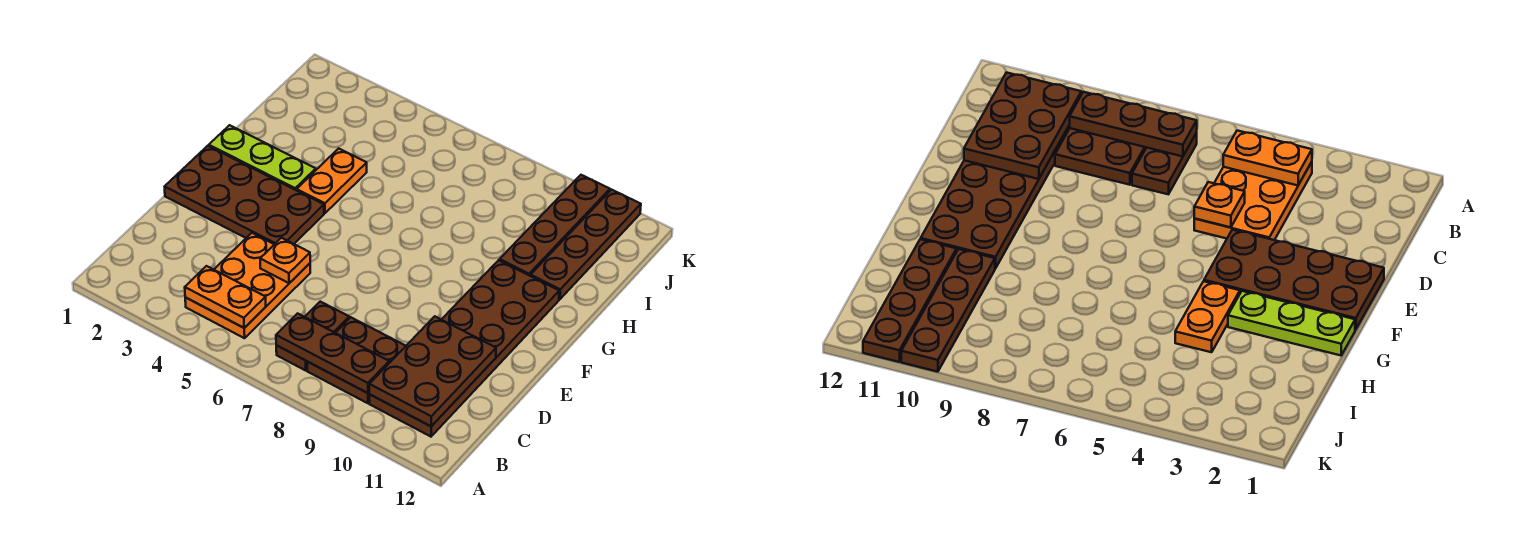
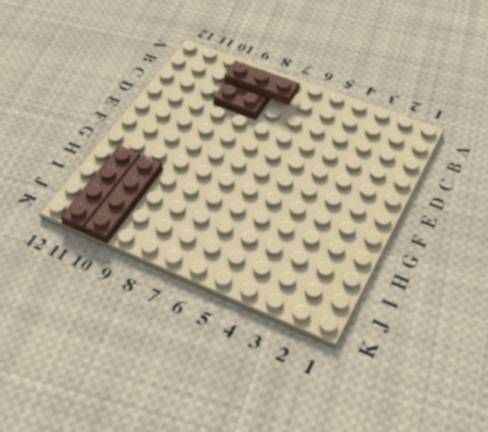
none -> orange plate B4:D5 level 1
none -> brown plate B7:C7 level 1
none -> brown plate B10:G11 level 1

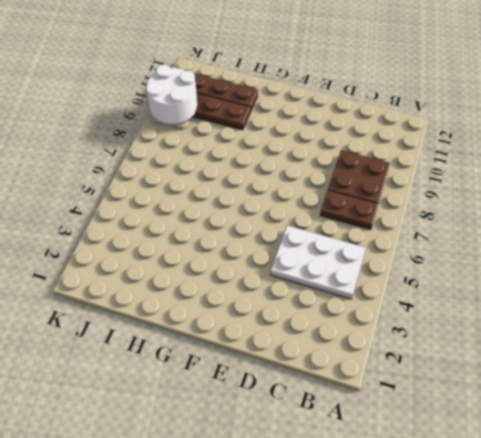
white plate B4:D5 level 1 -> orange plate B4:D5 level 1
white round brick J9:K10 level 2 -> none
none -> brown plate B10:G11 level 1
none -> brown plate E1:F4 level 1
none -> lime plate G1:G3 level 1

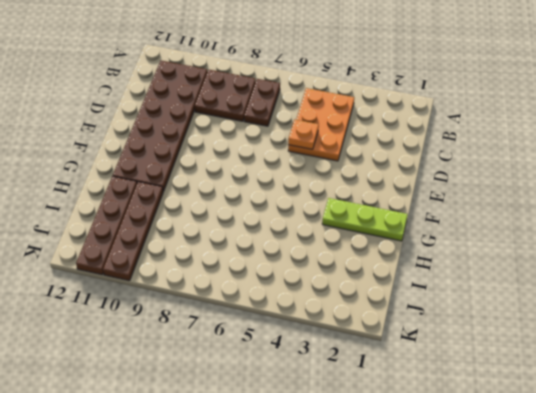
none -> brown plate E1:F4 level 1
none -> orange plate G4:H4 level 1
none -> orange plate B4:B5 level 2

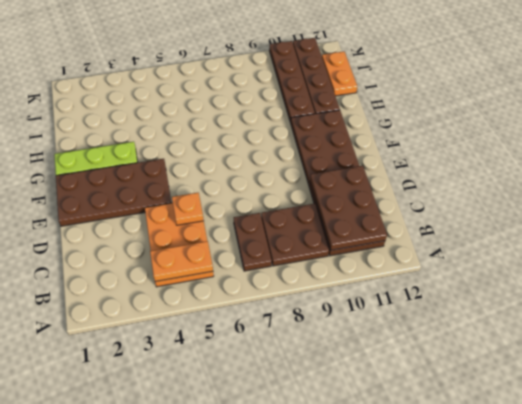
orange plate I12:J12 level 1 -> orange plate G4:H4 level 1
none -> brown plate B7:B9 level 2

